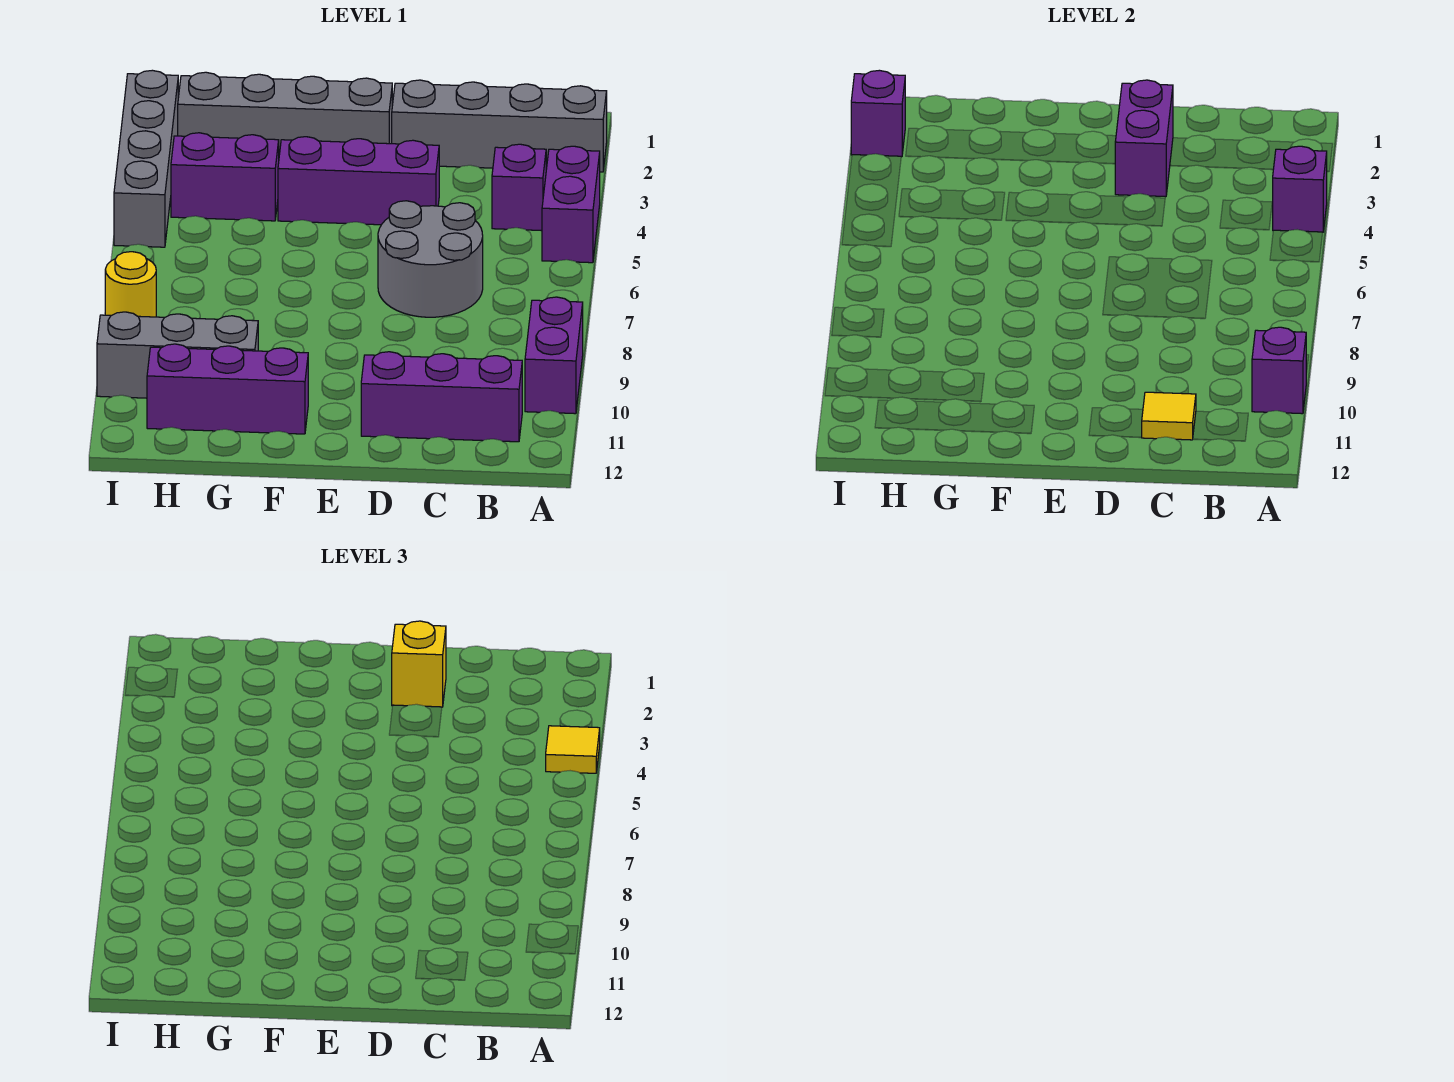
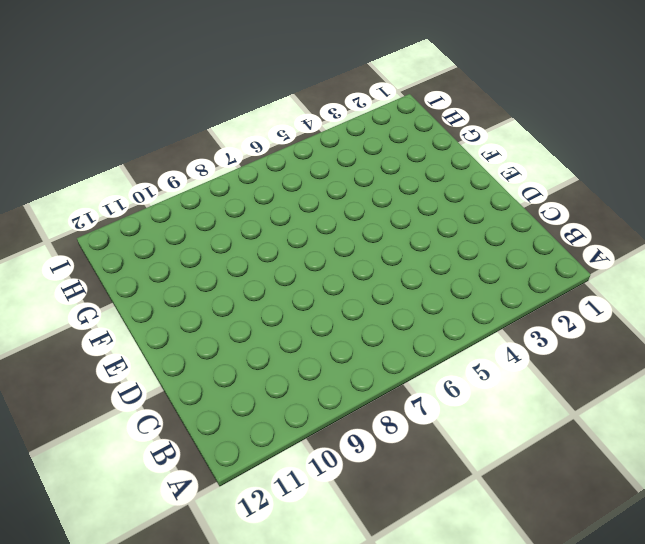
none -> grey brick A2:D2 level 1
none -> purple brick A4:A5 level 1
none -> purple brick A9:A10 level 1

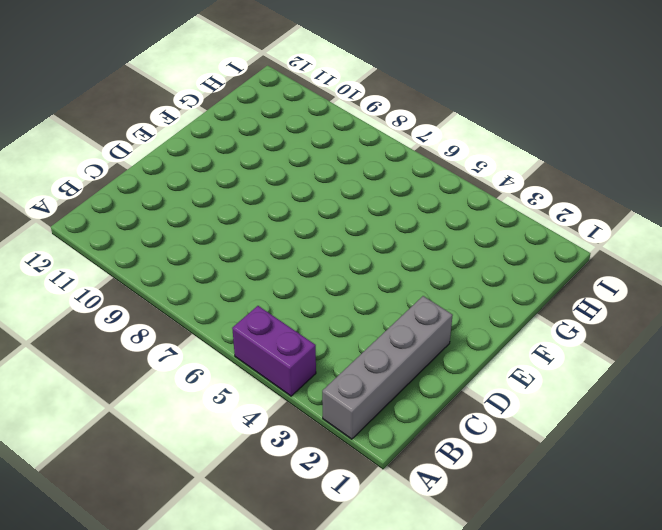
none -> purple brick A9:A10 level 1
none -> purple brick B4 level 1
none -> purple brick B11:D11 level 1

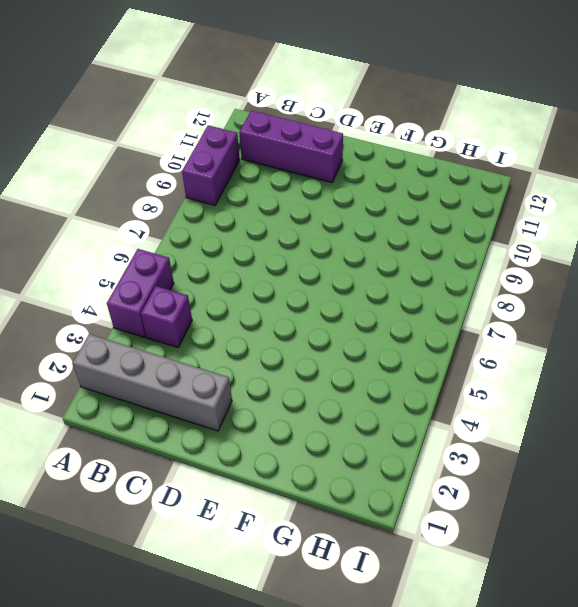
none -> grey round brick C6:D7 level 1
none -> purple brick D4:F4 level 1
none -> grey brick E2:H2 level 1

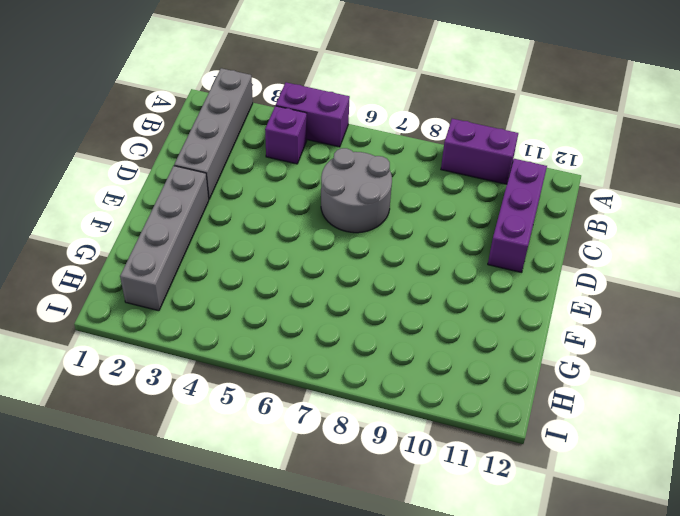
none -> purple brick D4:F4 level 1
none -> purple brick F11:H11 level 1
none -> purple brick G4:H4 level 1

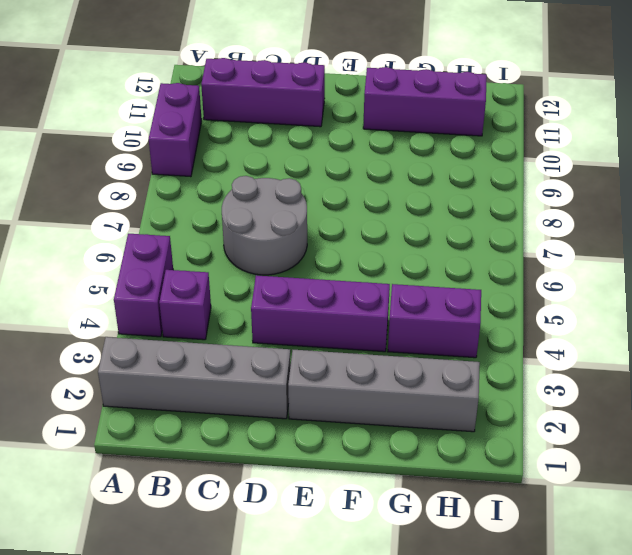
none -> grey brick G10:I10 level 1
none -> grey brick I2:I5 level 1
none -> yellow round brick I8 level 1

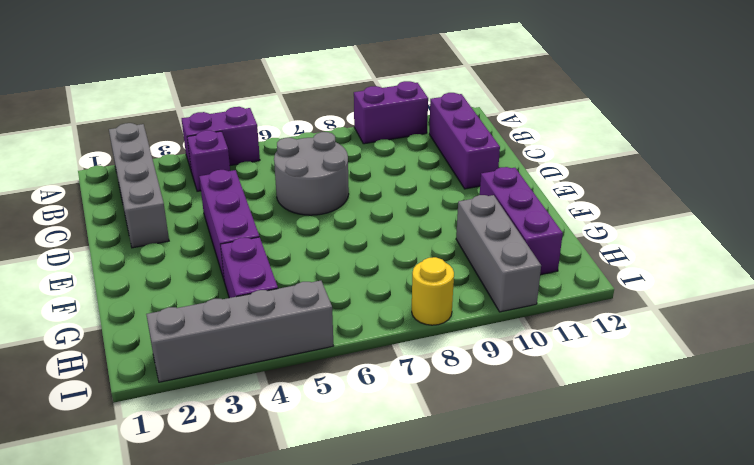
none -> grey brick E2:H2 level 1
none -> purple brick A4 level 2
none -> purple brick A10 level 2

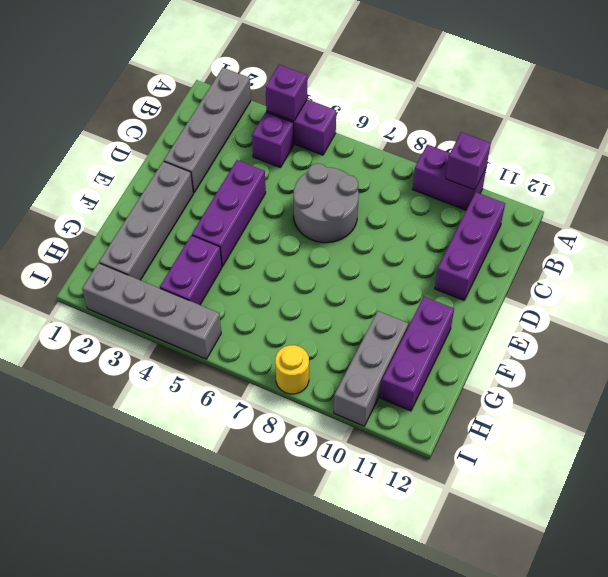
none -> yellow tile C11 level 2
none -> purple brick D2:D3 level 2
none -> purple brick I2 level 2

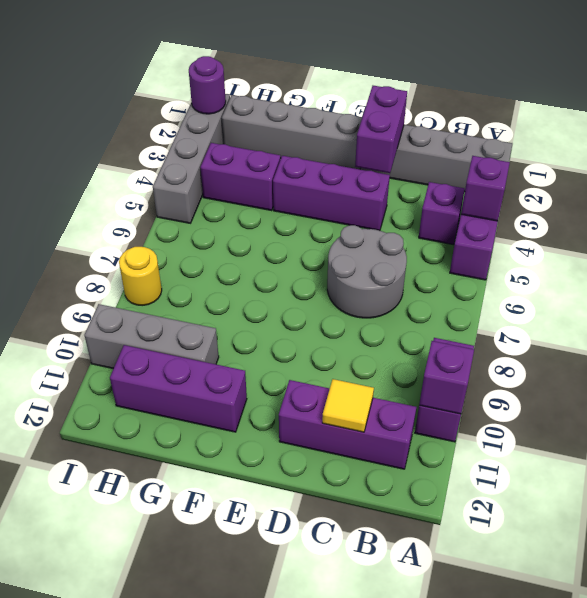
purple round brick I2 level 2 -> purple brick I2 level 2
none -> yellow tile A4 level 3
none -> yellow brick D2 level 3

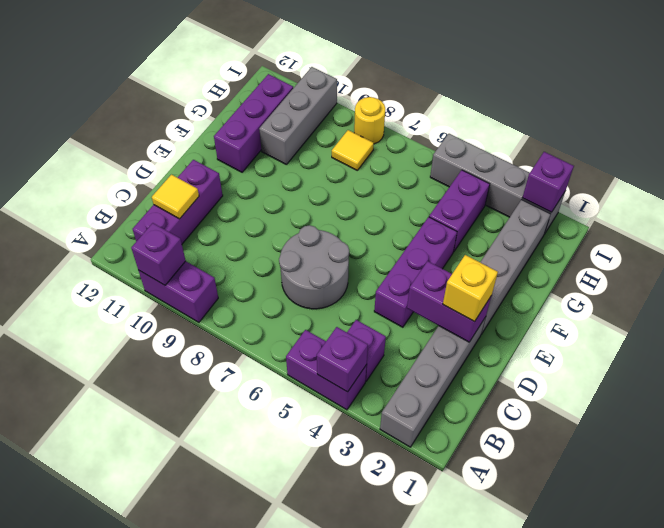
yellow tile H8 level 1 -> yellow tile A4 level 3

